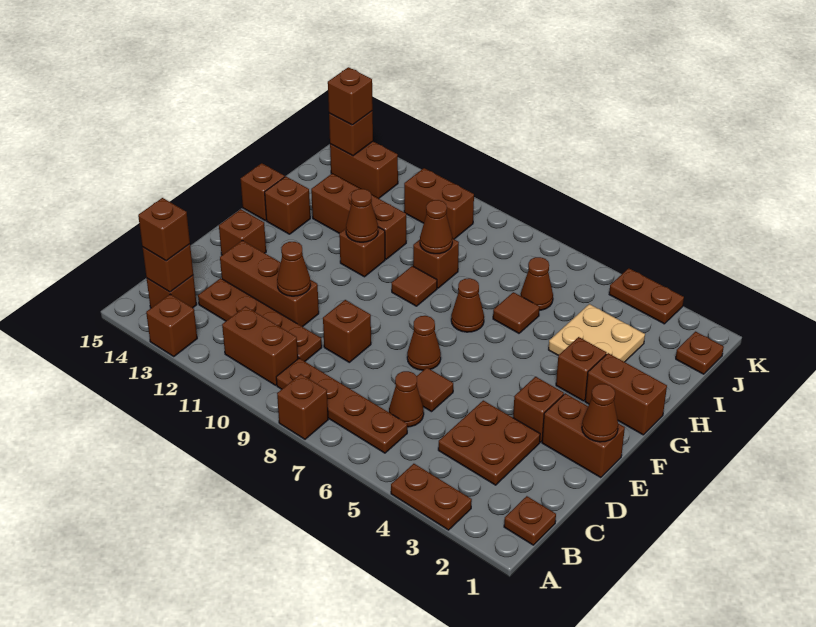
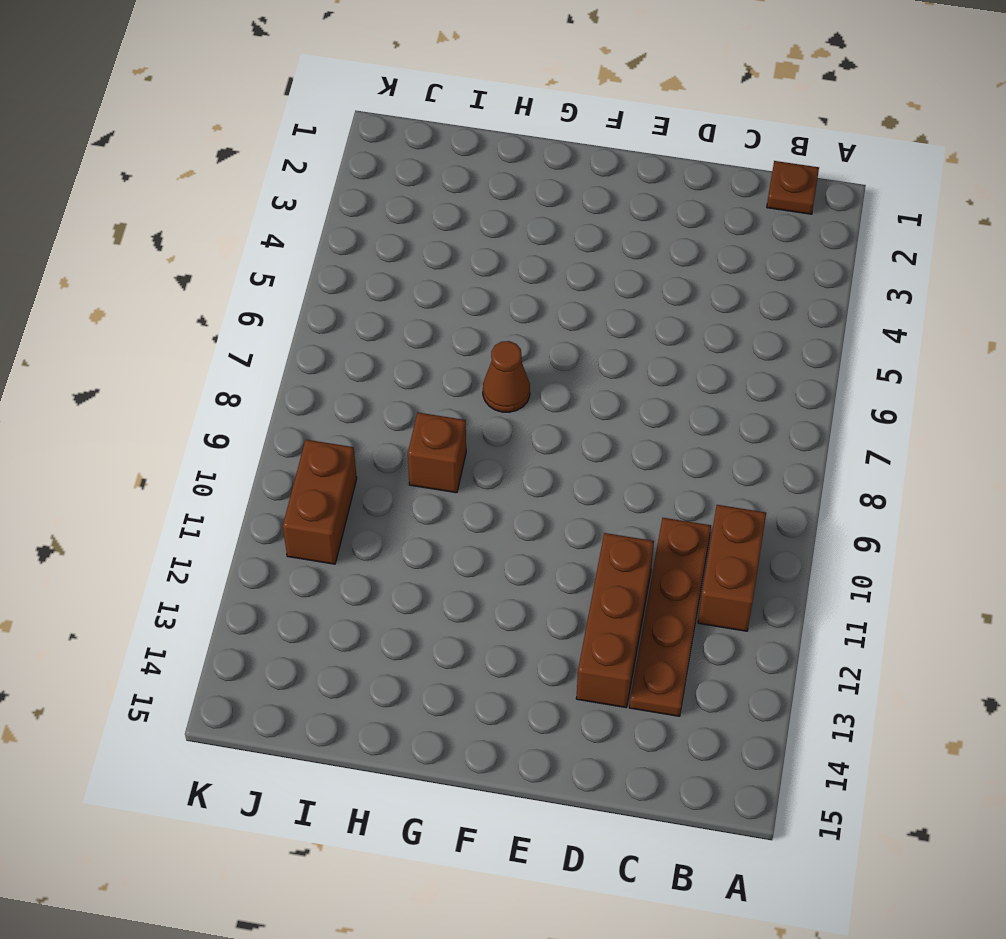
none -> brown plate A3:A4 level 1
none -> brown brick A8 level 1
none -> brown brick A13 level 1
none -> brown plate B6:B9 level 1

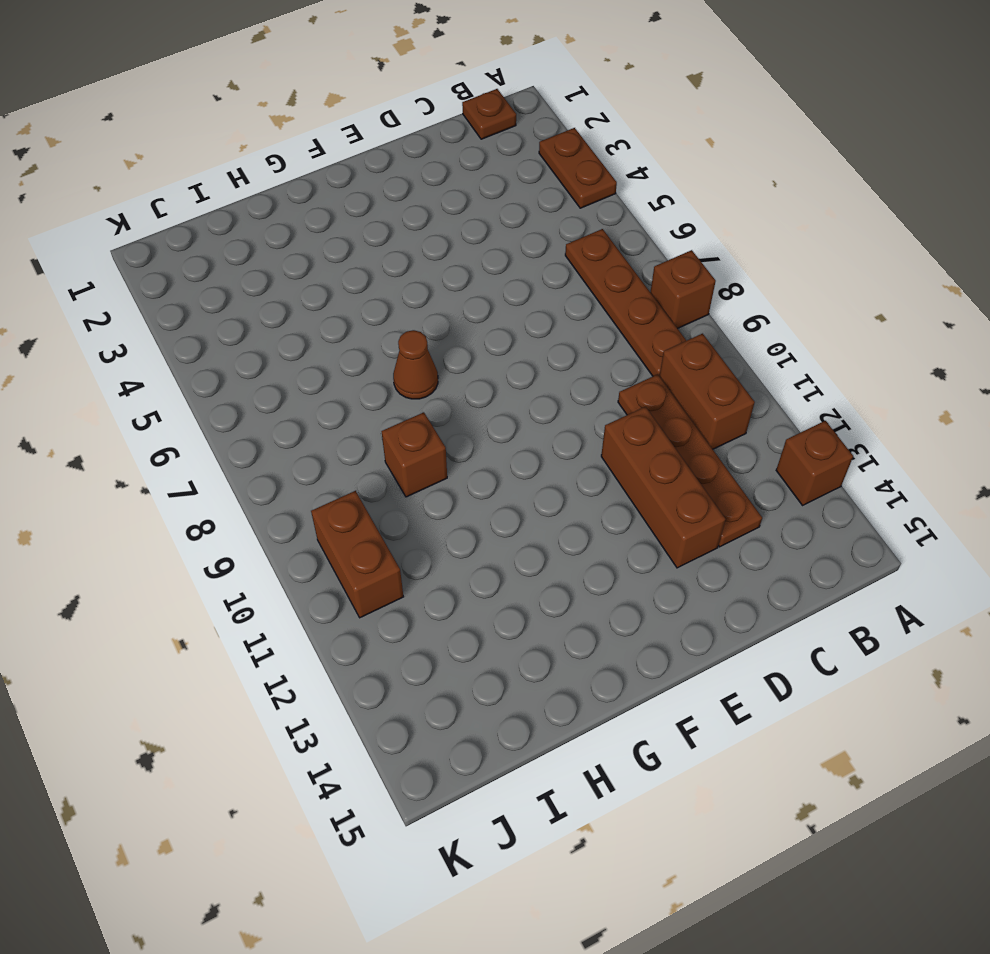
none -> brown brick B14 level 1
none -> brown plate C3:D4 level 1
none -> brown cone C6 level 1
none -> brown tile D6 level 1

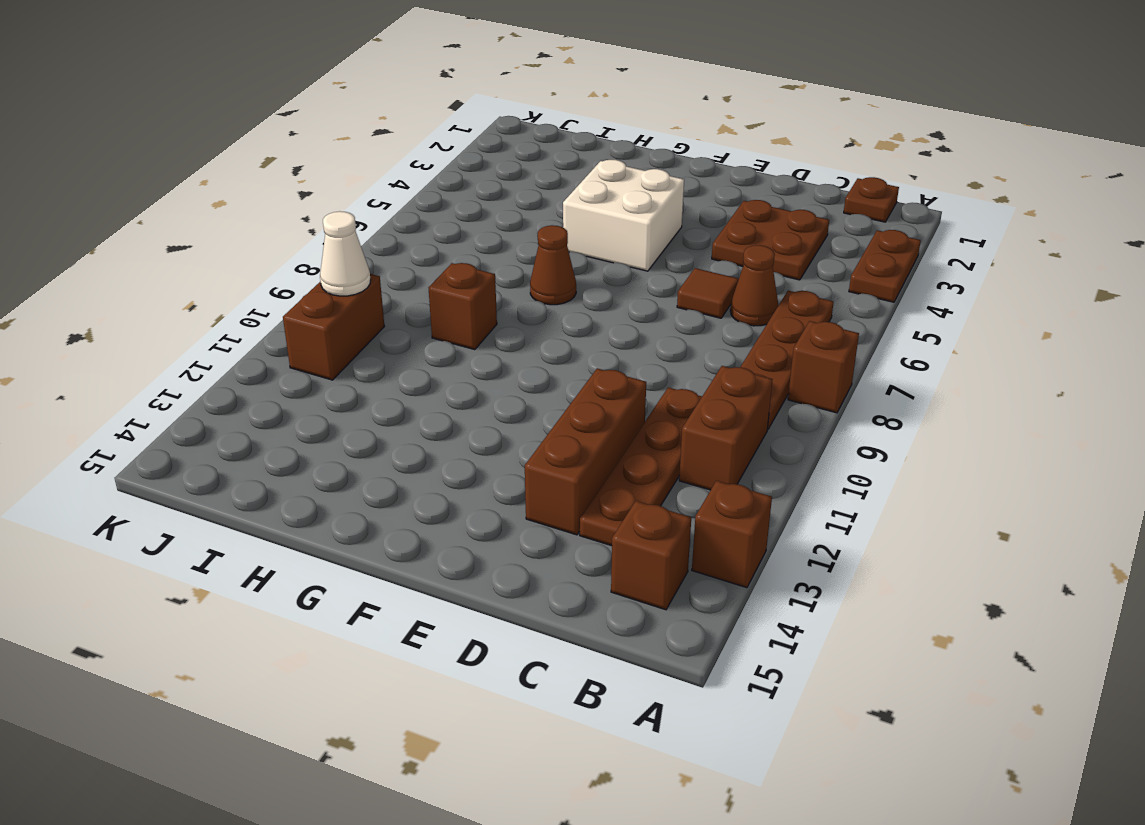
white brick F4:G5 level 1 -> none
white cone J10 level 2 -> none
none -> brown brick D9 level 1
none -> brown brick E1:E2 level 1
none -> brown brick E3 level 1
none -> brown cone E7 level 1

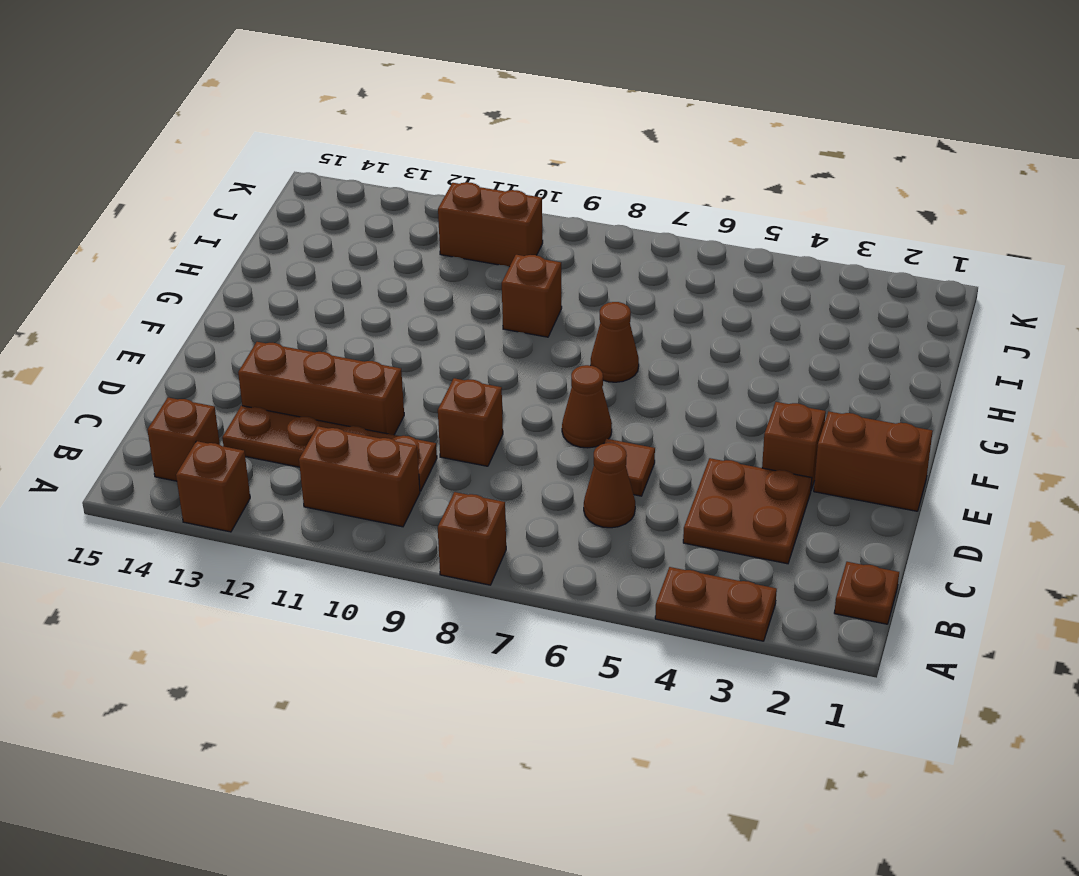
none -> brown plate B6:B9 level 1
none -> brown brick E14 level 1
none -> brown brick G1:G2 level 1
none -> brown brick G3 level 1

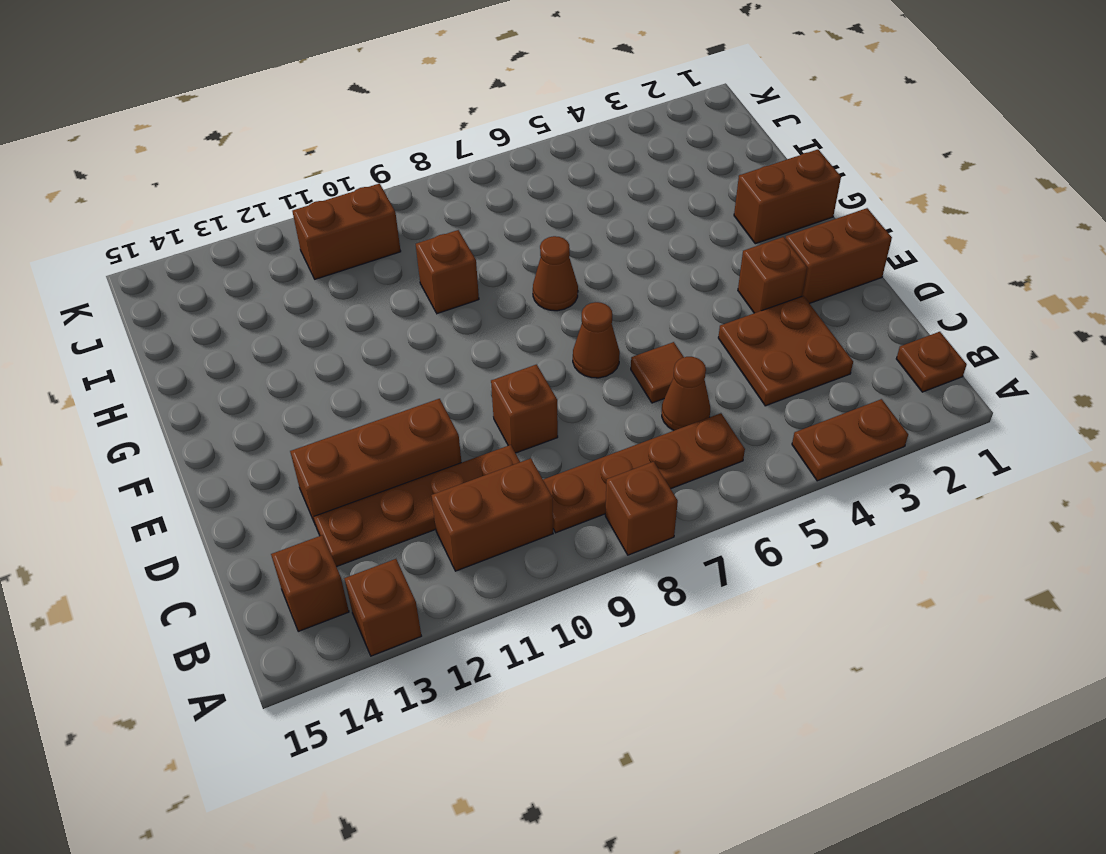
none -> brown brick E14 level 1
none -> brown brick G3 level 1
none -> brown tile G9 level 1
none -> brown brick G11 level 1

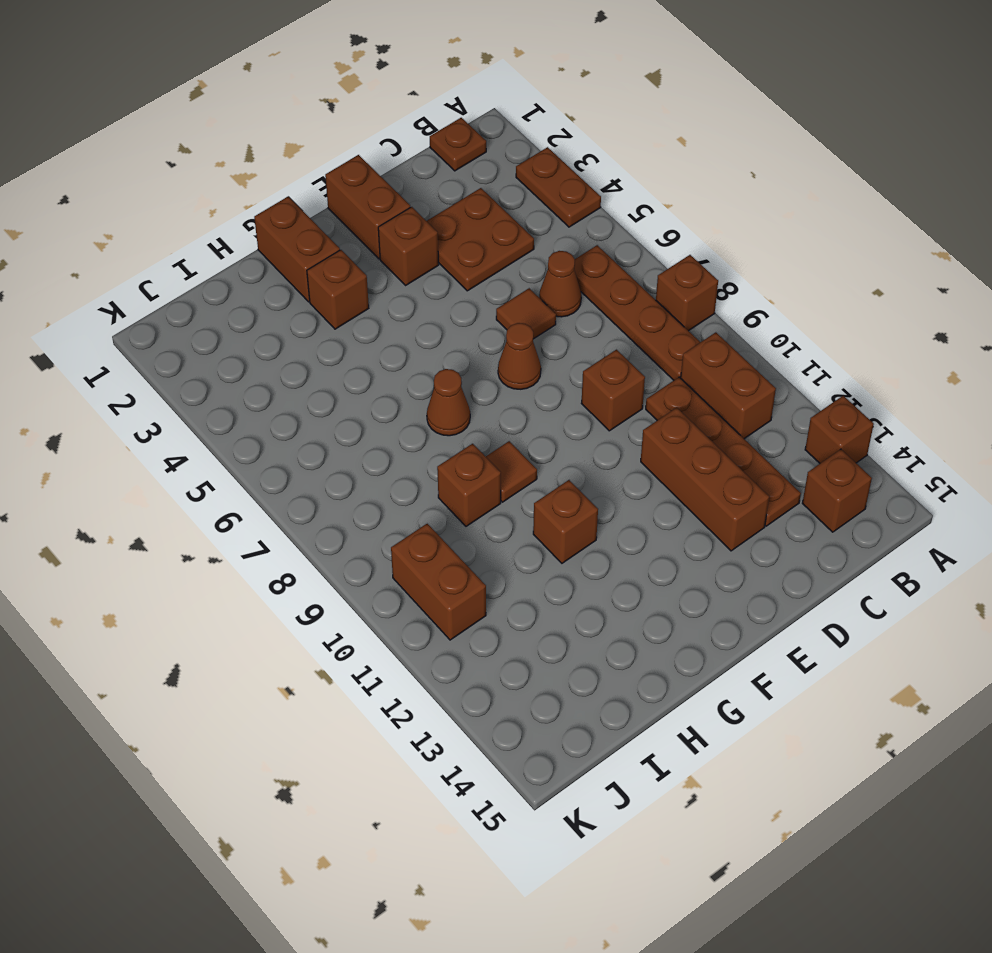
none -> brown brick E14 level 1
none -> brown brick G14 level 1
none -> brown brick G15 level 1
none -> tan plate H3:I4 level 1

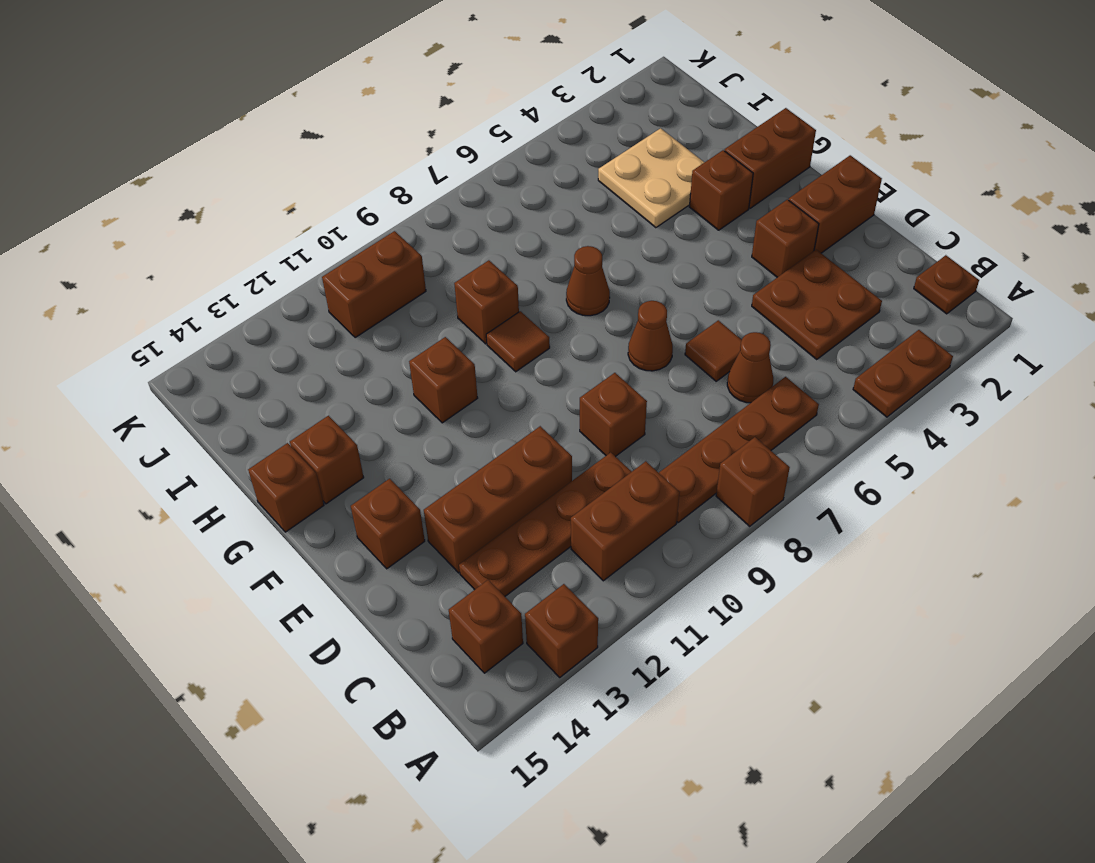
none -> brown tile H6 level 1
none -> brown brick H11:H13 level 1
none -> brown cone I6 level 1
none -> brown plate J1 level 1

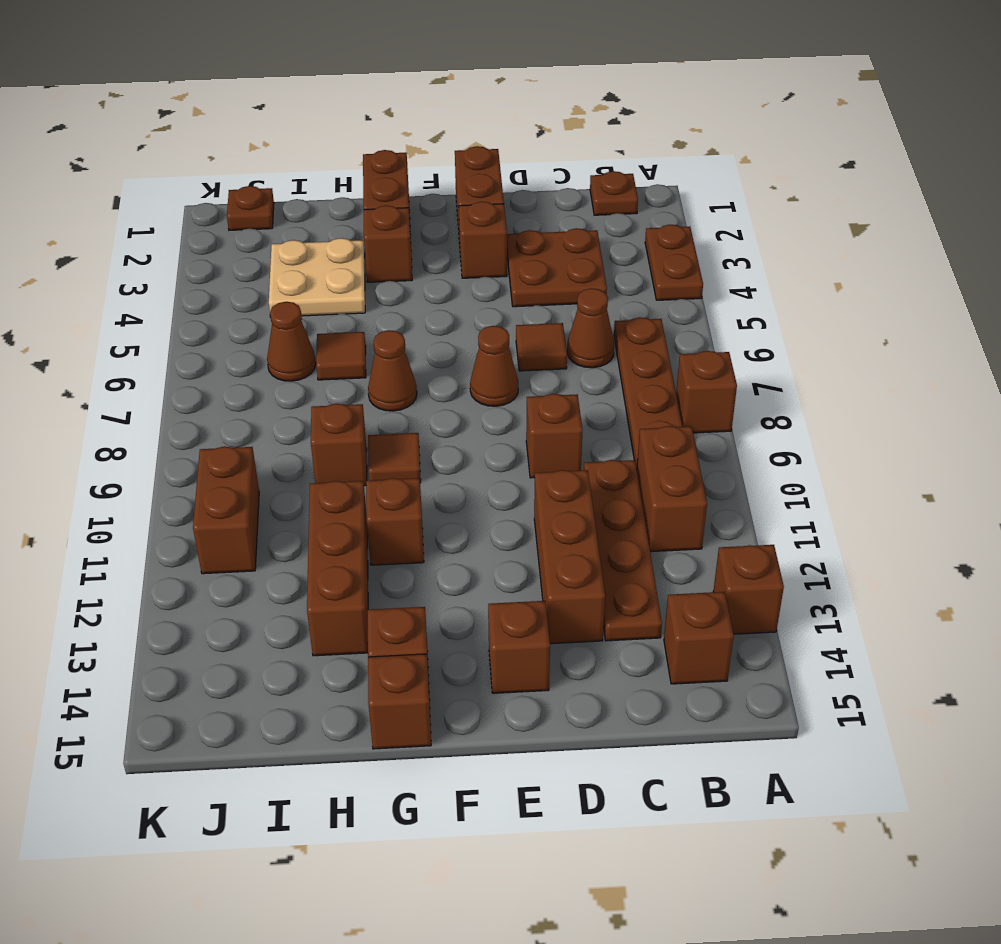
none -> brown brick J13:J14 level 1
none -> brown plate K3:K4 level 1
none -> brown brick B14 level 2
none -> brown cone D11 level 2

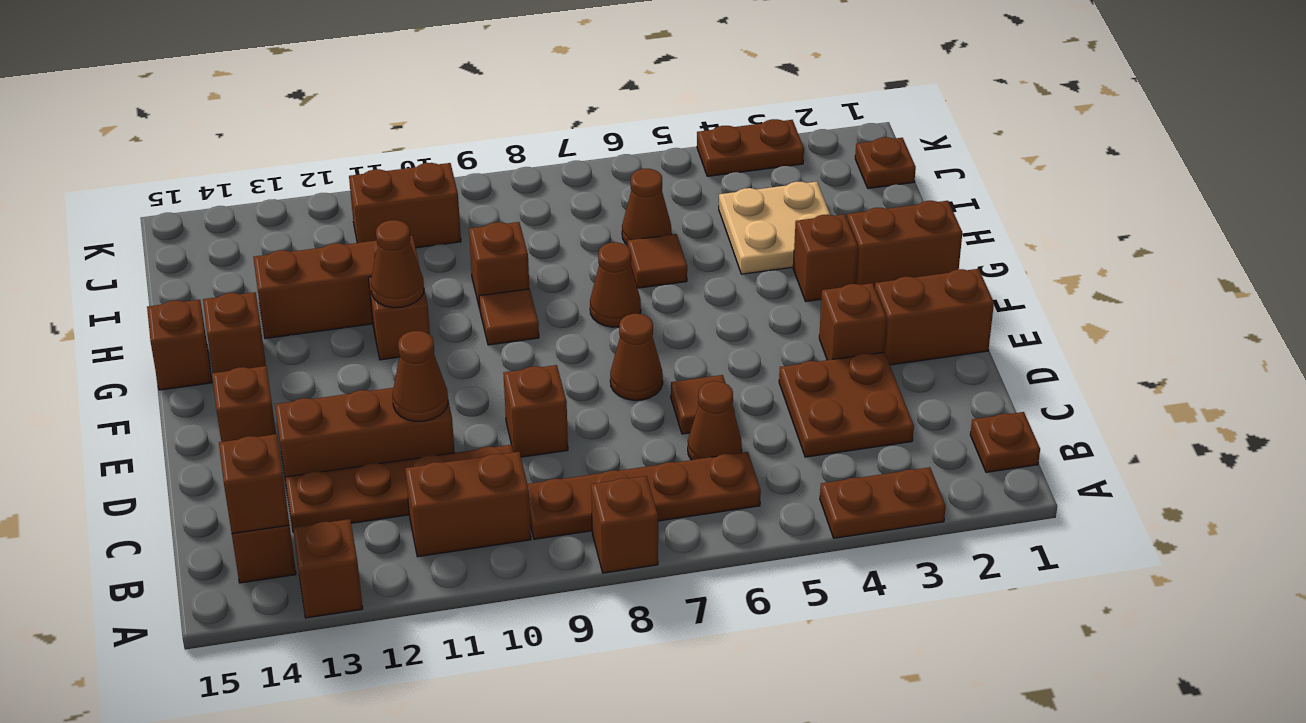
none -> brown brick J13:J14 level 1
none -> brown cone E1 level 2
none -> brown cone H9 level 2
none -> brown brick J14 level 2

